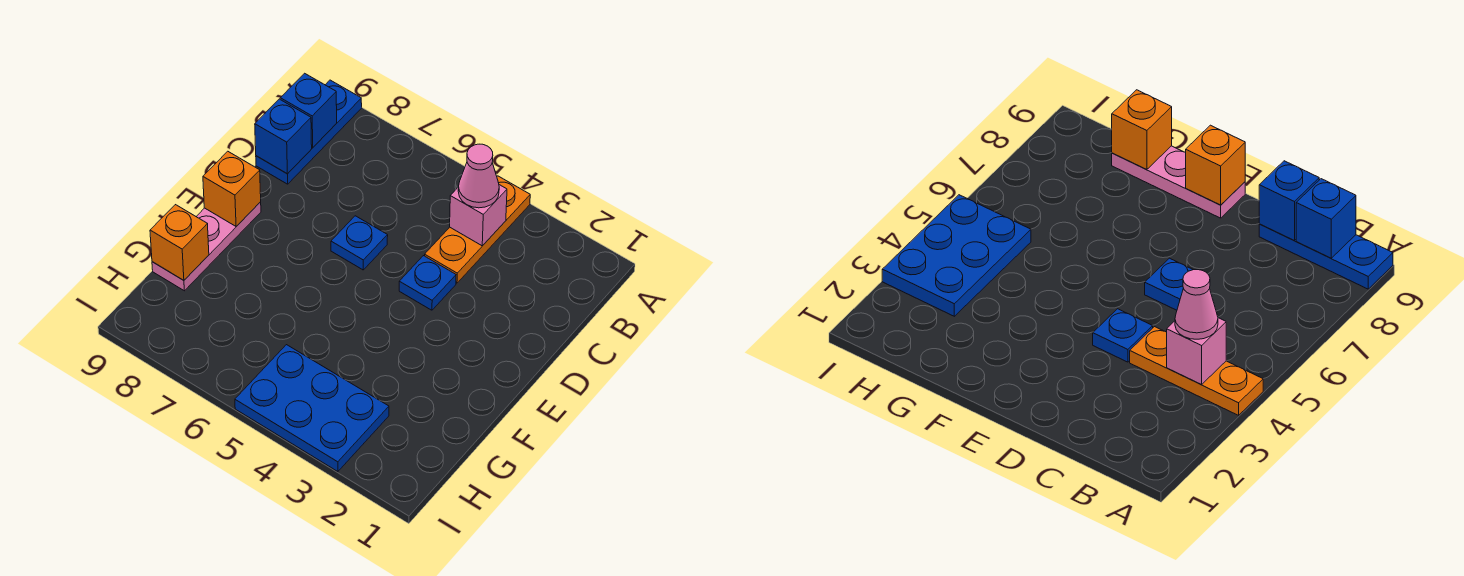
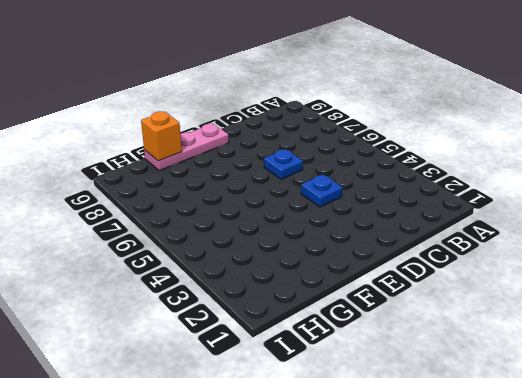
none -> orange plate A4:C4 level 1
none -> blue plate A9:C9 level 1
none -> blue plate H3:I5 level 1

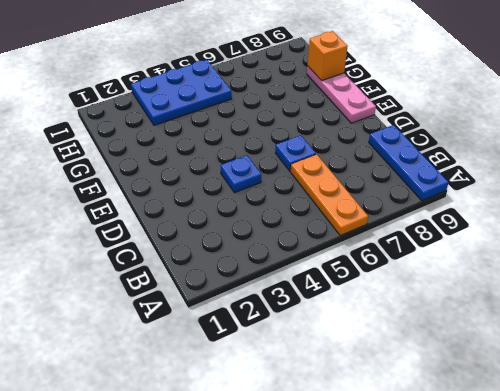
orange plate A6:C6 level 1 -> orange plate A4:C4 level 1
none -> pink brick B4 level 2
none -> blue brick B9 level 2
none -> blue brick C9 level 2

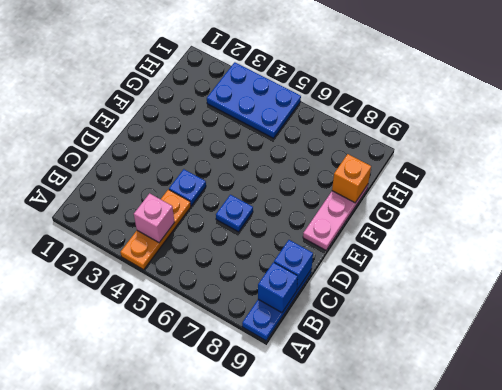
none -> orange brick E9 level 2
none -> pink cone B4 level 3

